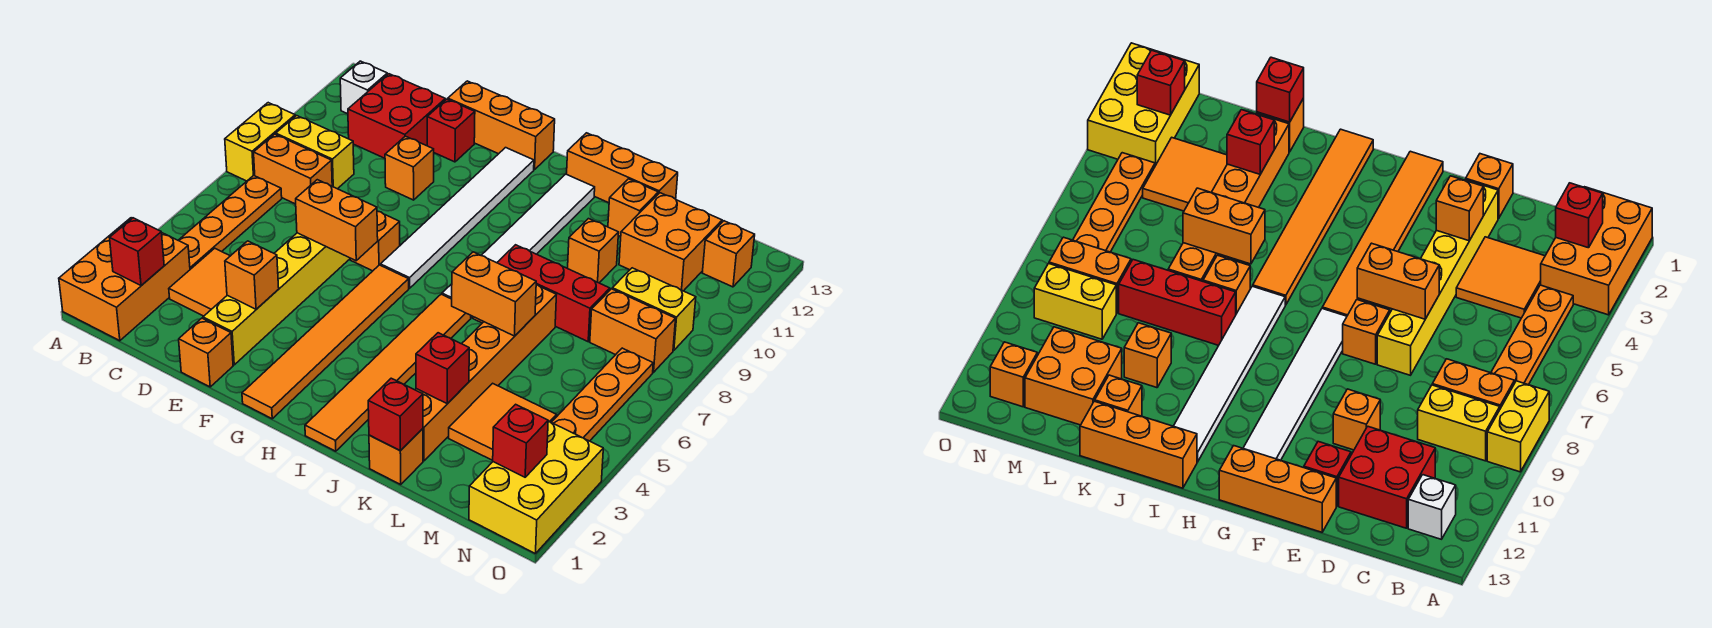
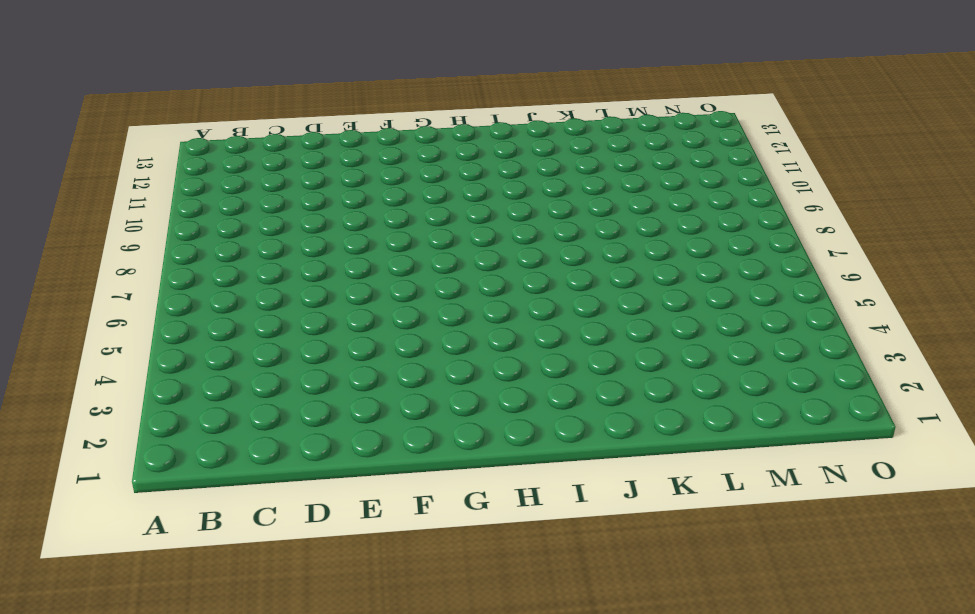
none -> orange brick A1:B3 level 1
none -> yellow brick A8:A9 level 1
none -> orange plate B4:B7 level 1
none -> orange brick B8:C8 level 1

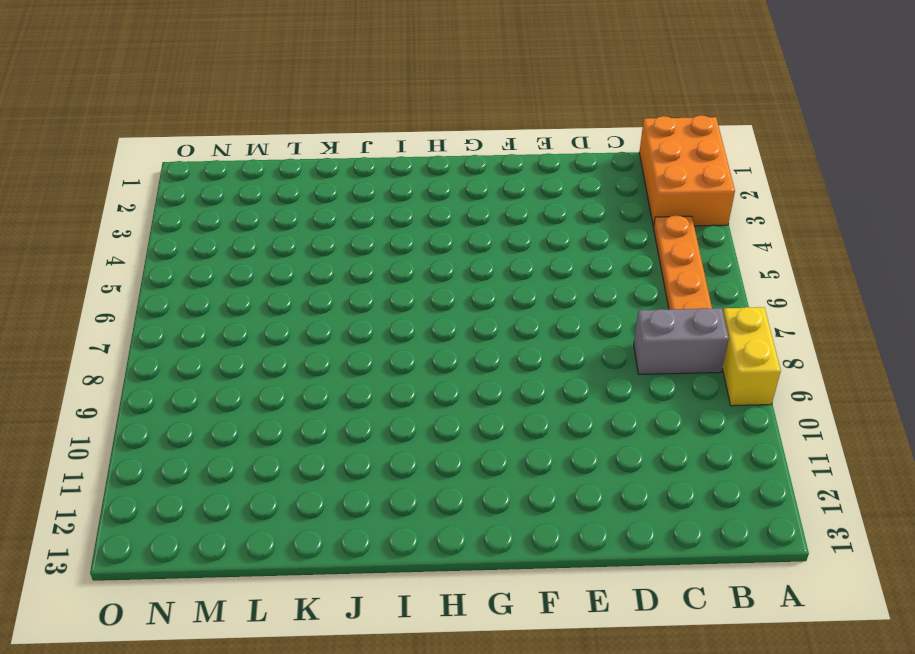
grey brick B8:C8 level 1 -> orange brick B8:C8 level 1
none -> yellow brick B9:C9 level 1
none -> white brick B12 level 1
none -> orange tile C3:D4 level 1
none -> red brick C11:D12 level 1

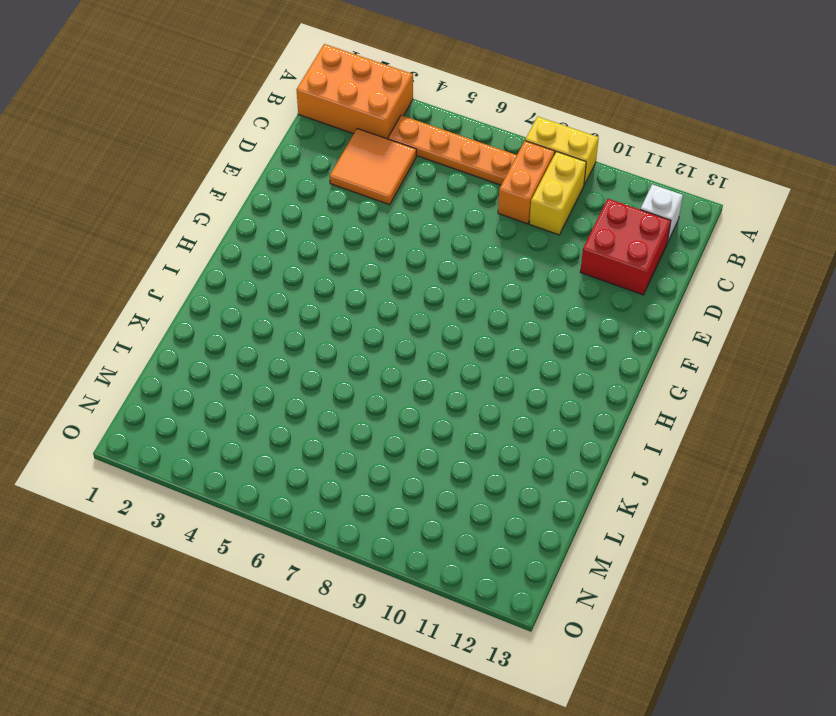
none -> orange brick E1 level 1
none -> yellow brick E2:E7 level 1
none -> orange brick E10 level 1
none -> red brick E12 level 1

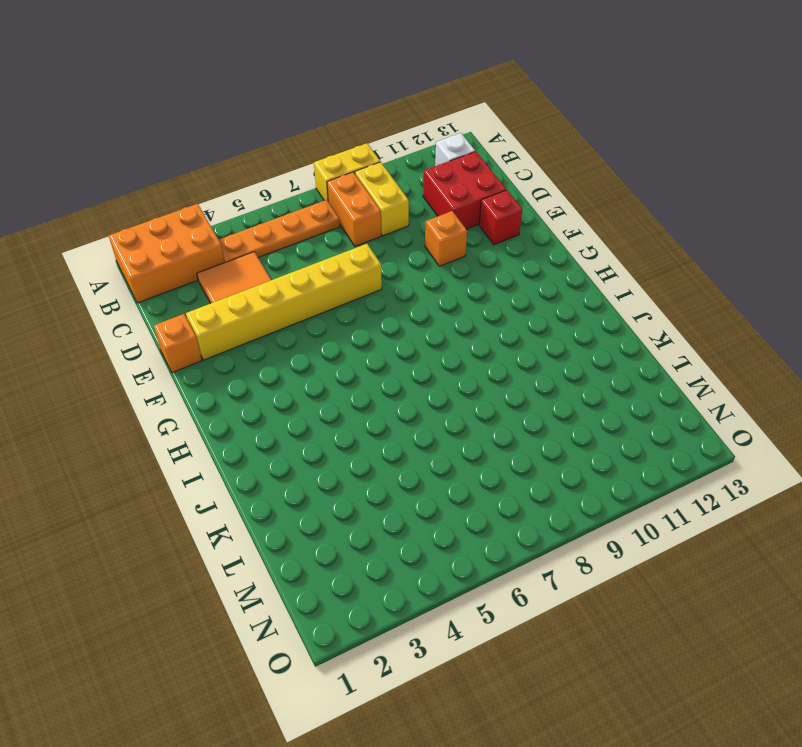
none -> orange brick E13:G13 level 1
none -> orange brick F7 level 1
none -> orange tile G1:G6 level 1
none -> white tile G7:G12 level 1

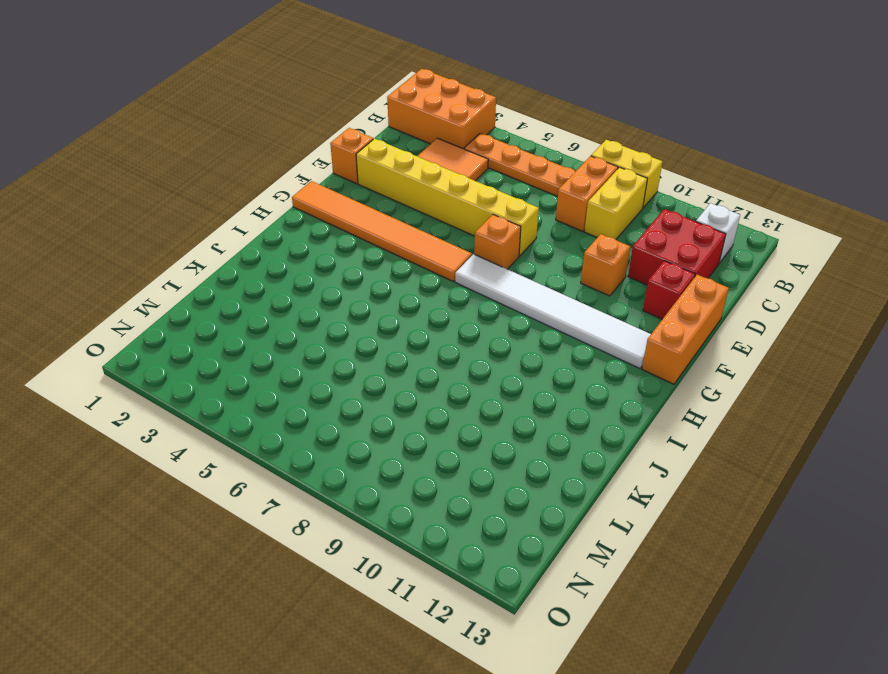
none -> orange tile I1:I6 level 1
none -> white tile I7:I12 level 1
none -> orange brick I13:K13 level 1
none -> orange brick J7 level 1

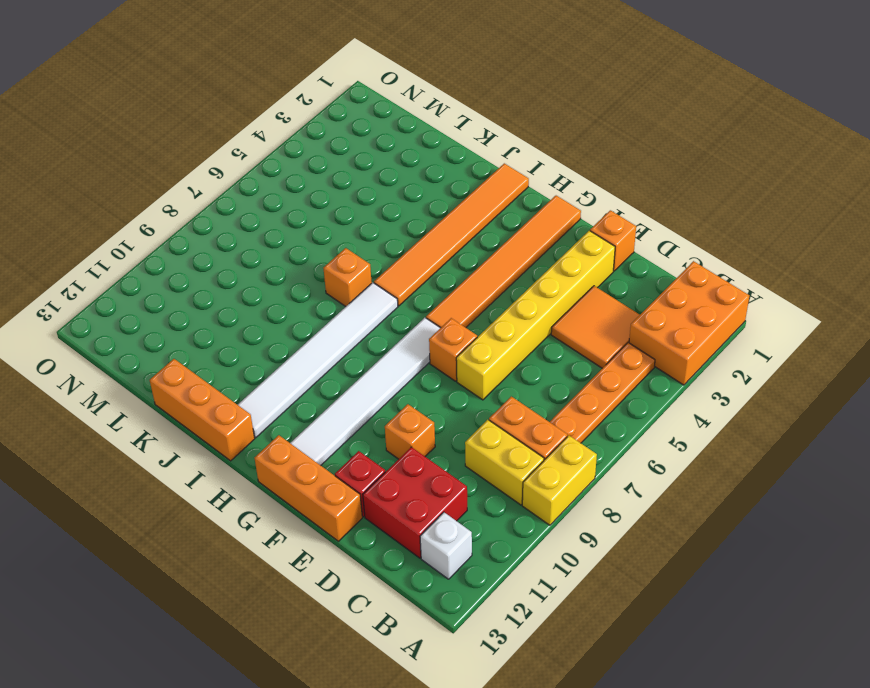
none -> red brick J8:L8 level 1
none -> orange brick K1 level 1
none -> orange brick K2:K7 level 1
none -> orange brick K10 level 1

